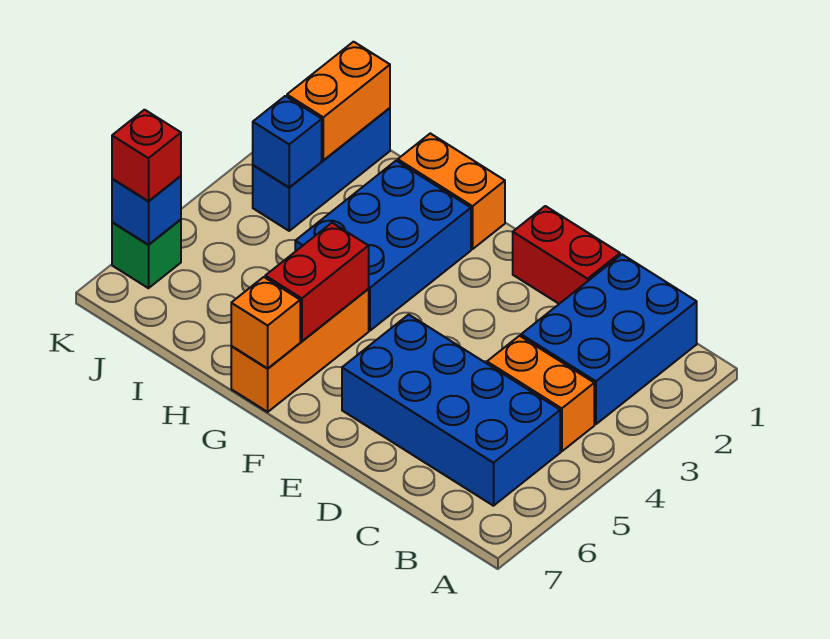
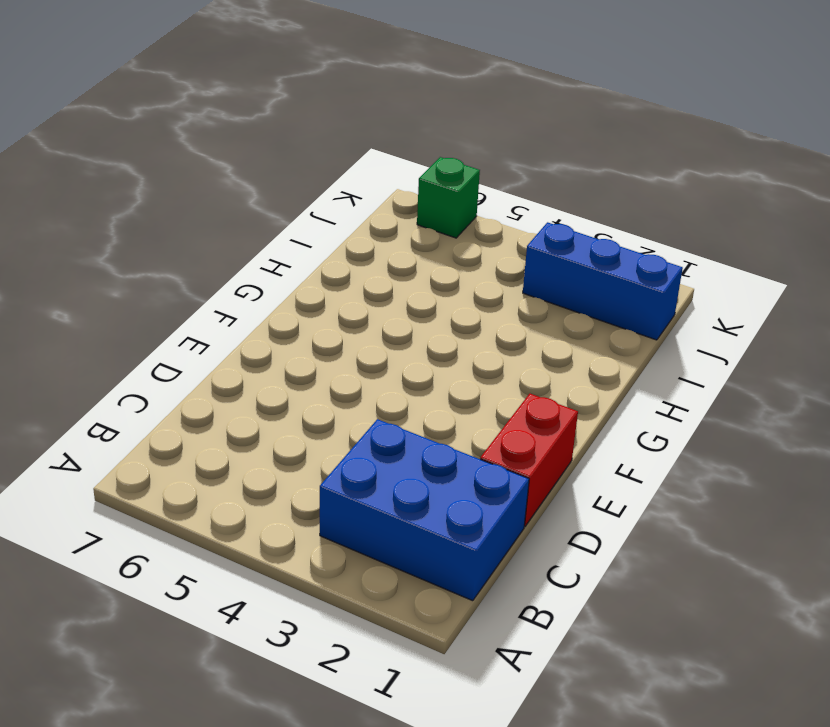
none -> orange brick B4:C4 level 1
none -> blue brick B5:E6 level 1
none -> orange brick G1:H1 level 1

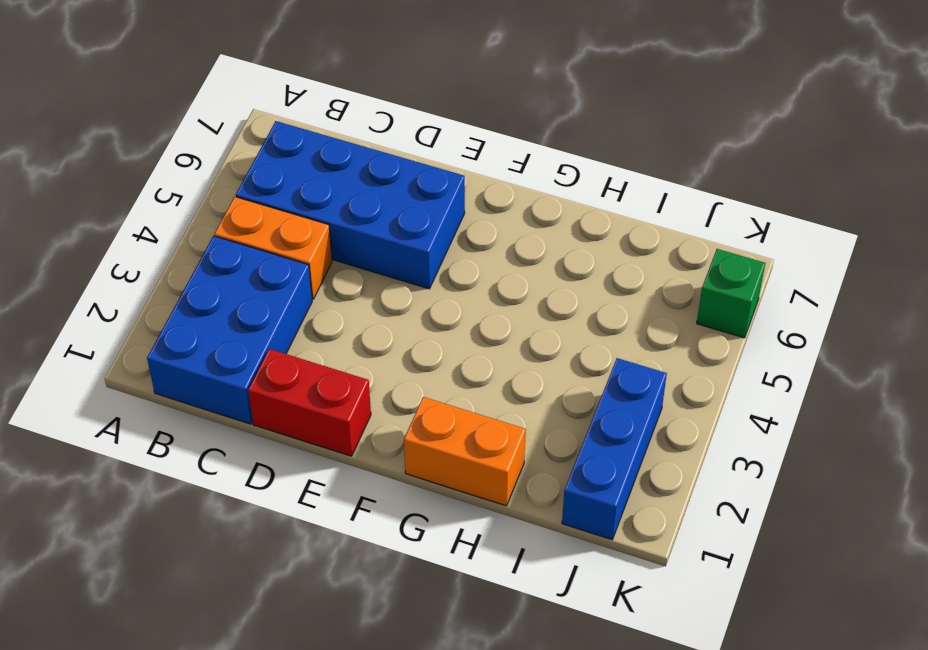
none -> blue brick G2:H4 level 1
none -> orange brick G5:G7 level 1
none -> red brick G5:G6 level 2

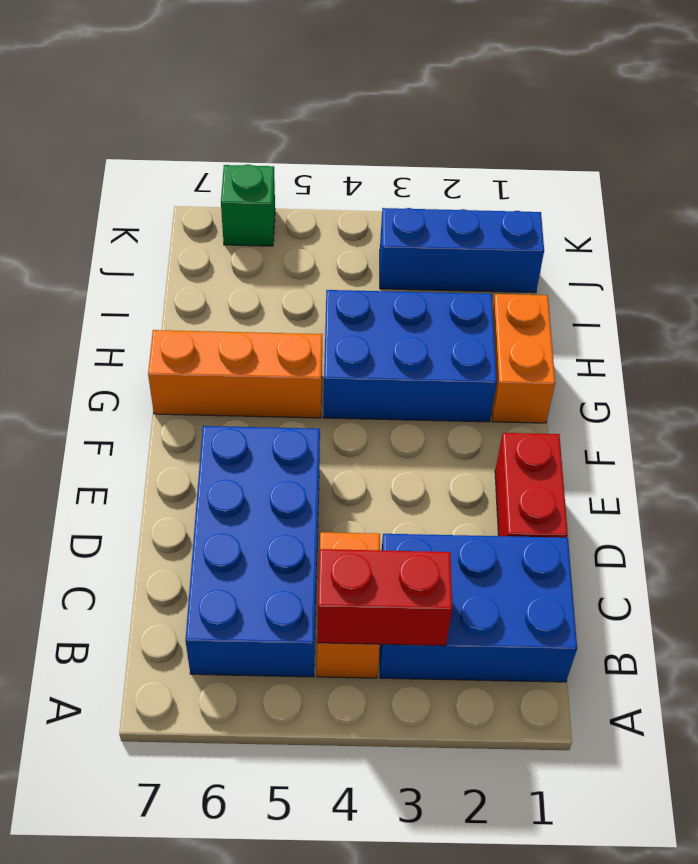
red brick B3:B4 level 2 -> red brick G5:G6 level 2
none -> orange brick G7 level 2
none -> orange brick J1:J2 level 2
none -> blue brick J3 level 2

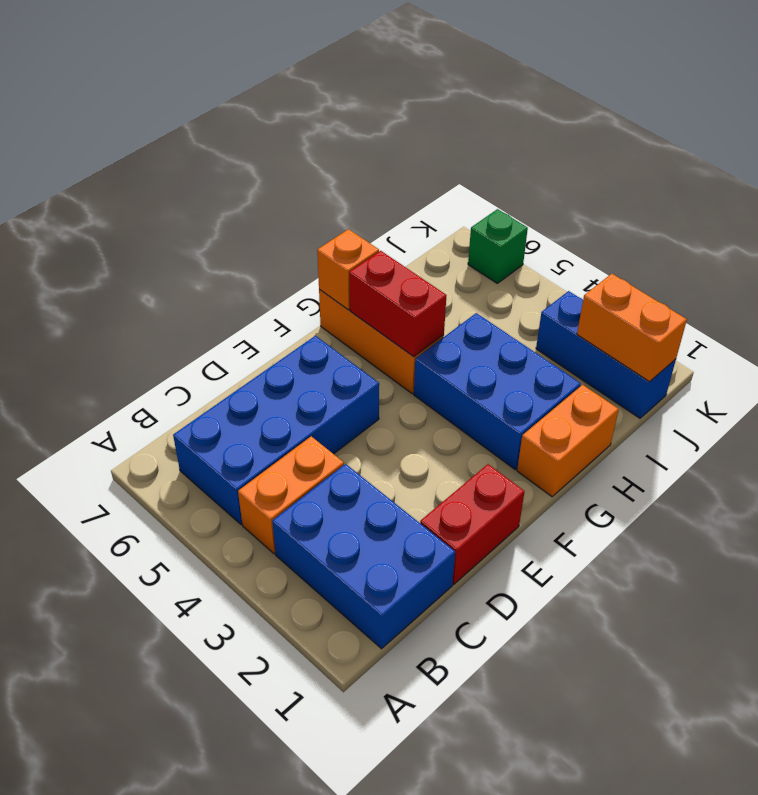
none -> blue brick J3 level 2
none -> blue brick K6 level 2
none -> red brick K6 level 3

